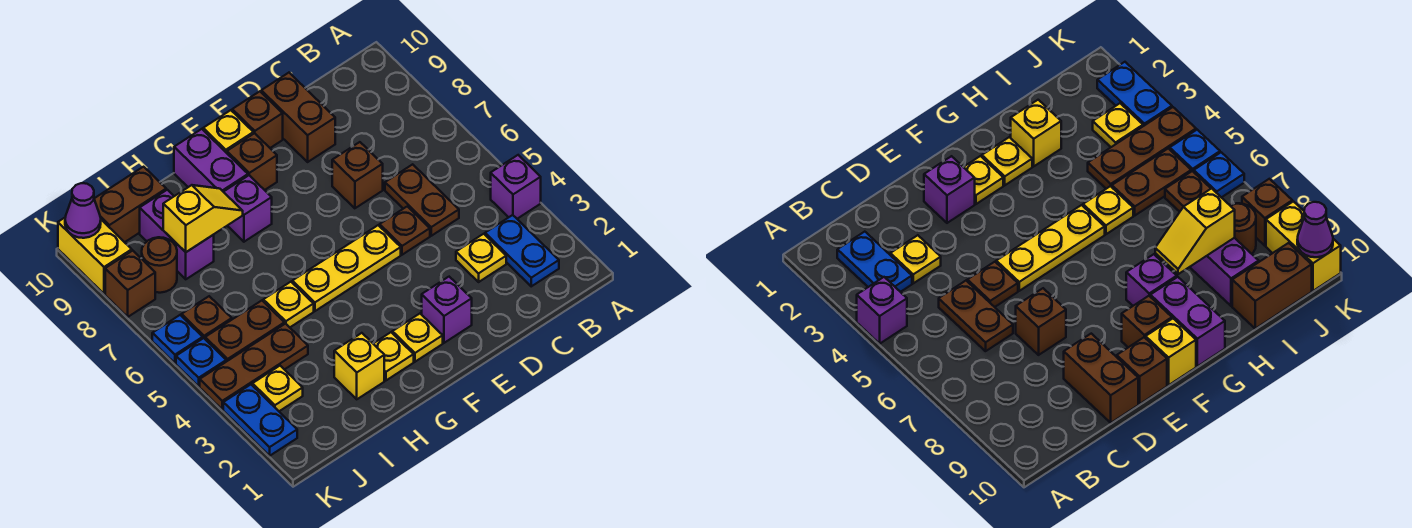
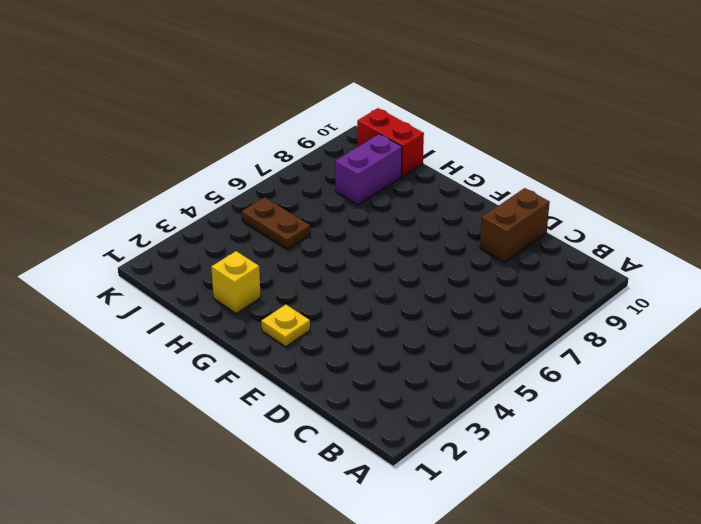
red brick I10:J10 level 1 -> brown brick I10:J10 level 1
none -> purple brick A4 level 1
none -> blue plate B2:B3 level 1
none -> yellow plate C3 level 1
none -> brown plate C5:C6 level 1

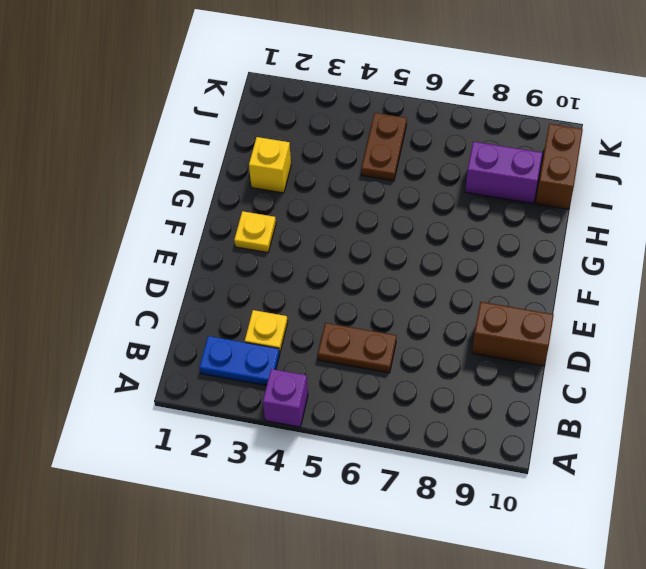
none -> brown plate D5 level 1
none -> brown brick D7 level 1
none -> purple brick E2 level 1
none -> yellow plate E5:G5 level 1

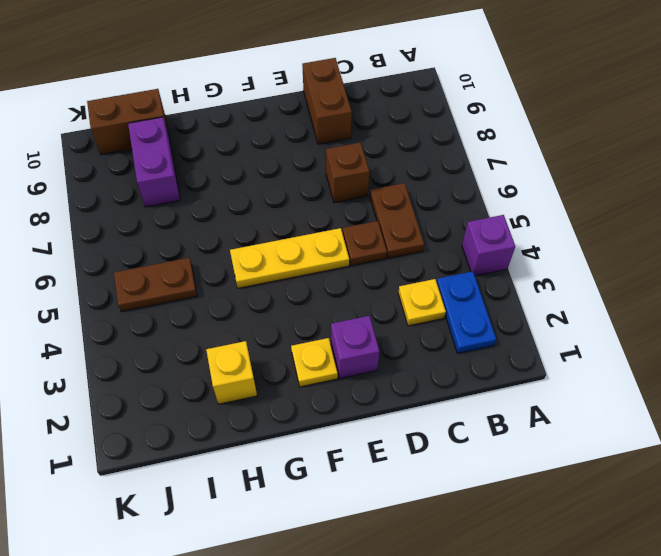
none -> brown brick E10 level 1
none -> brown brick F9 level 1
none -> yellow brick F10 level 1
none -> yellow plate G2 level 1

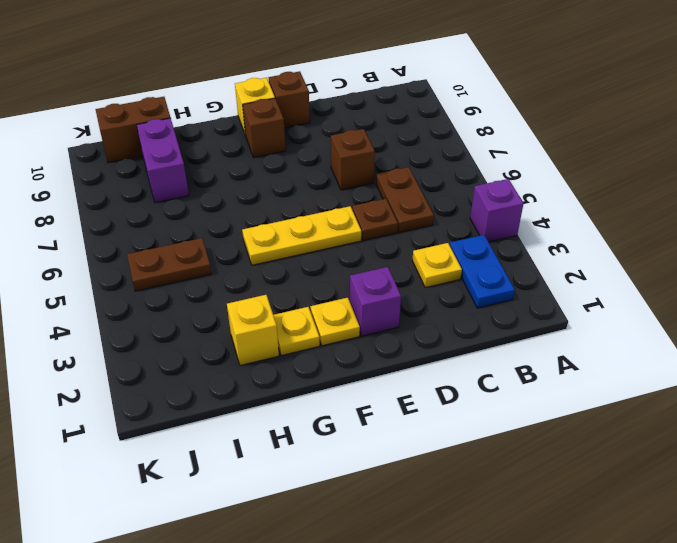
none -> brown brick D9:D10 level 1
none -> purple brick G8 level 1
none -> purple brick G9:G10 level 1
none -> yellow plate H5 level 1

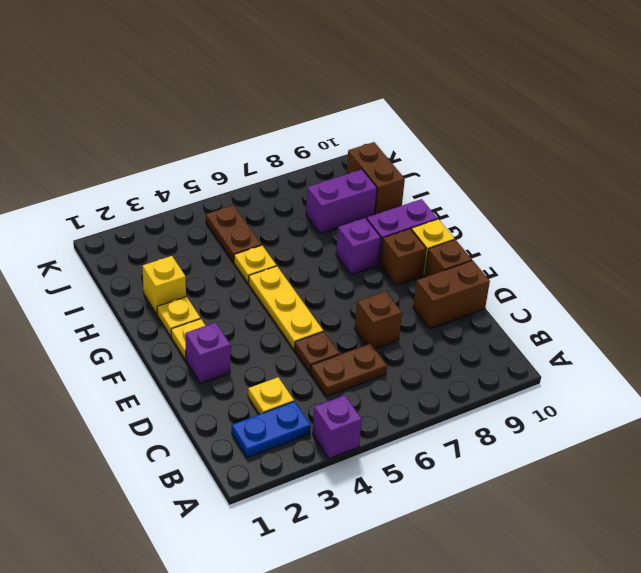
none -> brown plate I4:K4 level 1
none -> yellow plate J3 level 1
none -> brown plate J6 level 1
none -> brown round brick J8 level 1

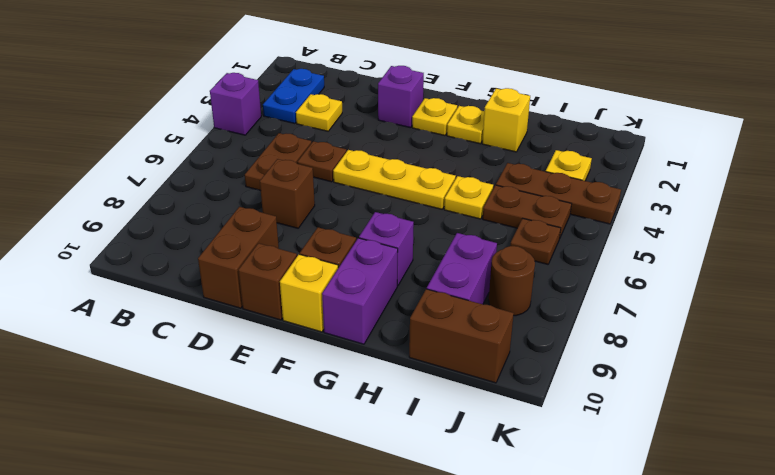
none -> blue plate K2:K3 level 1
none -> blue plate K5 level 1
none -> blue plate K6 level 1
none -> brown brick K8 level 1

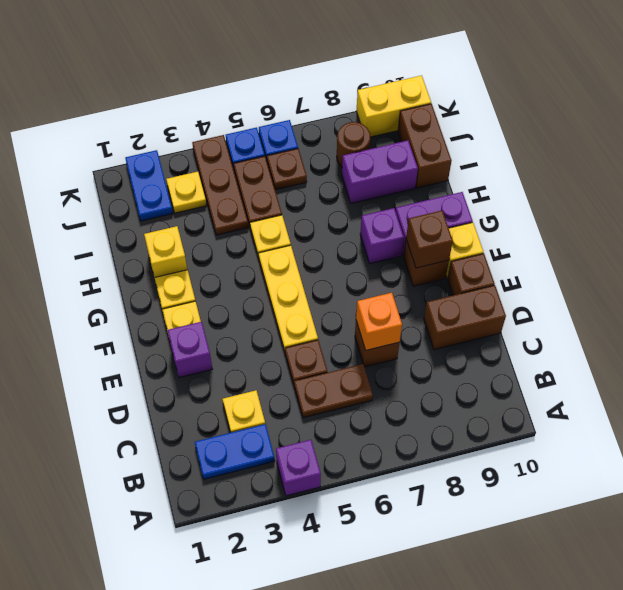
orange brick D7 level 2 -> none
brown brick F9 level 2 -> brown brick K8 level 1
blue plate J2:K2 level 1 -> blue plate K2:K3 level 1
none -> yellow slope H8:I8 level 2 top I
none -> purple cone K10 level 2

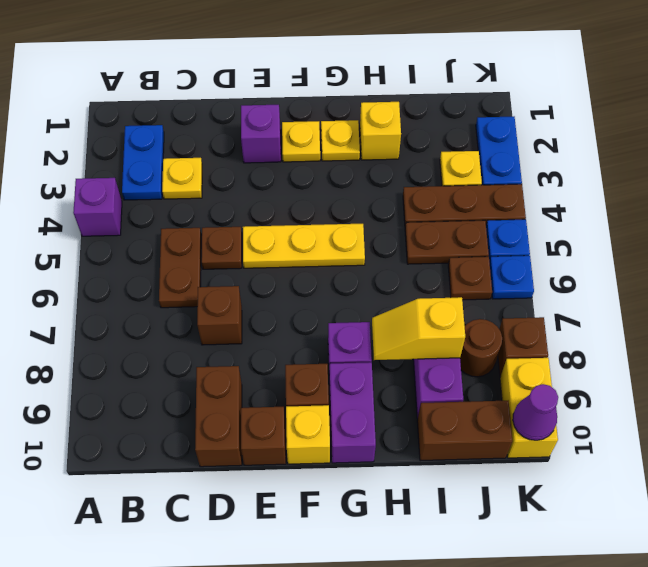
none -> yellow plate H5 level 1

